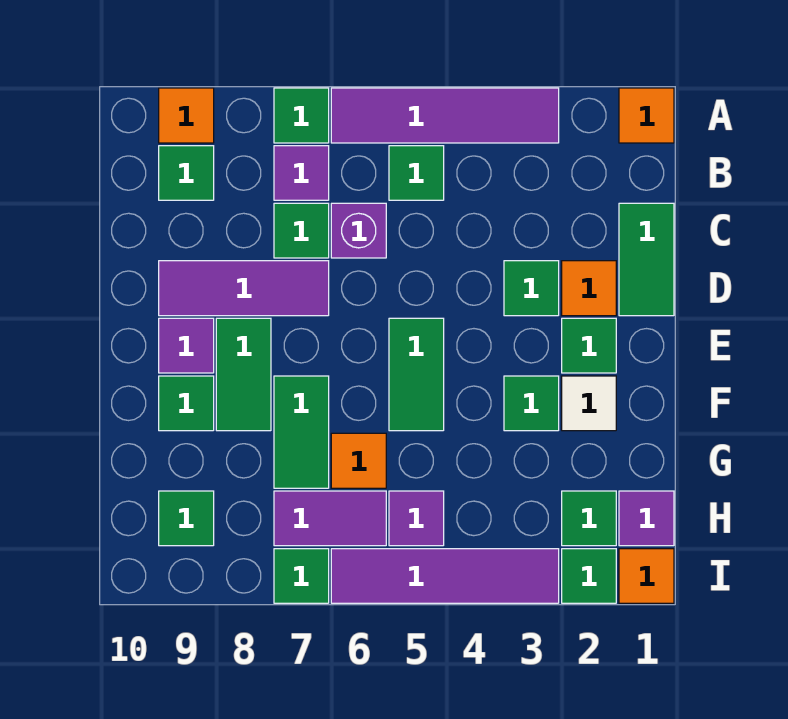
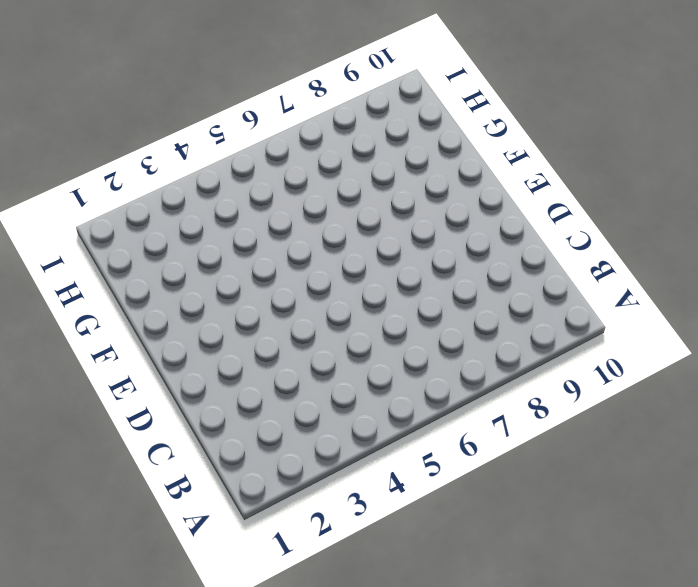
none -> orange tile A1 level 1
none -> purple tile A3:A6 level 1
none -> green tile A7 level 1
none -> orange tile A9 level 1

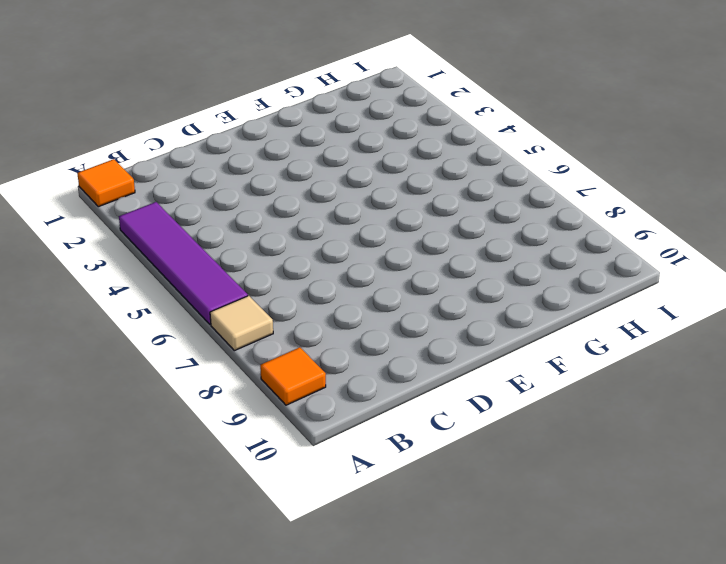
tan tile A7 level 1 -> green tile A7 level 1
none -> green tile B5 level 1
none -> purple tile B7 level 1
none -> green tile B9 level 1
none -> green tile C1:D1 level 1

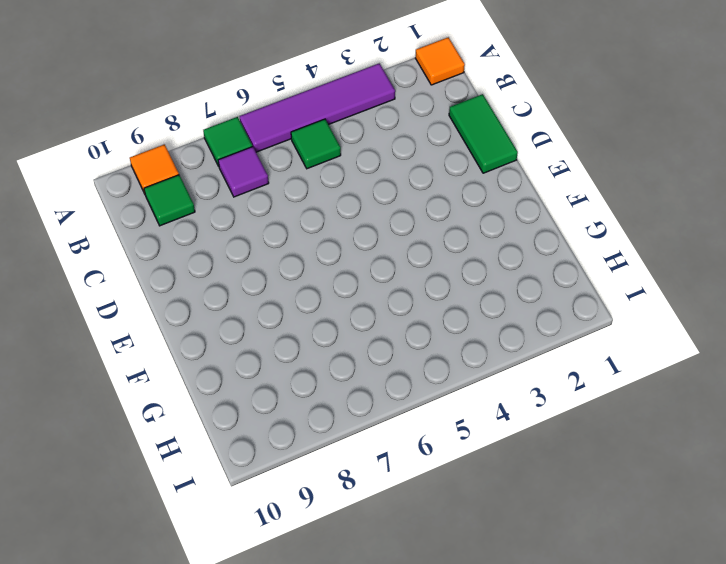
none -> purple brick C6 level 1
none -> green tile C7 level 1
none -> orange tile D2 level 1
none -> green tile D3 level 1

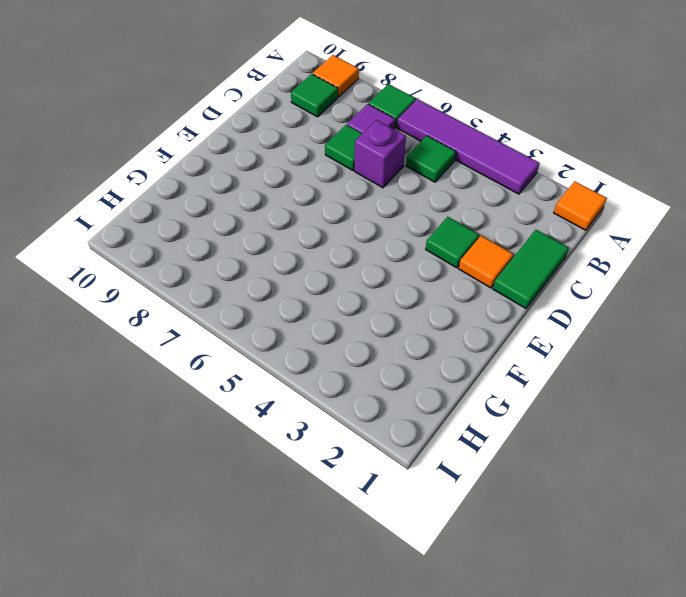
none -> purple tile D7:D9 level 1
none -> green tile E2 level 1
none -> green tile E5:F5 level 1
none -> green tile E8:F8 level 1

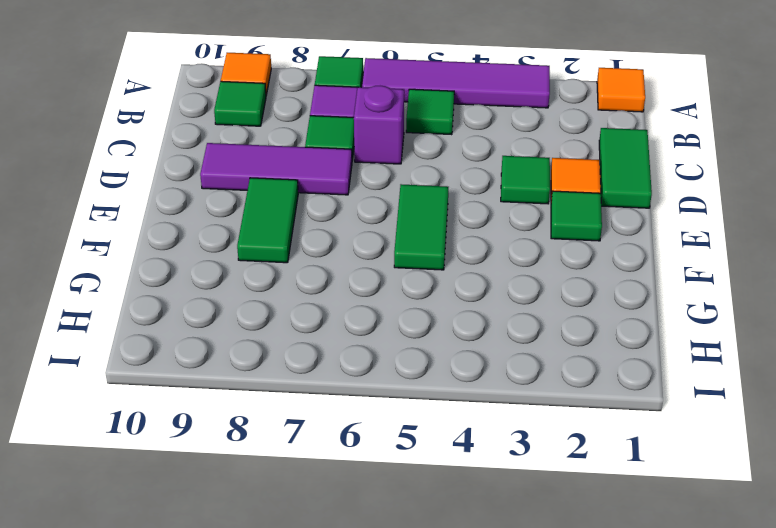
none -> purple tile E9 level 1
none -> white tile F2 level 1
none -> green tile F3 level 1
none -> green tile F7:G7 level 1

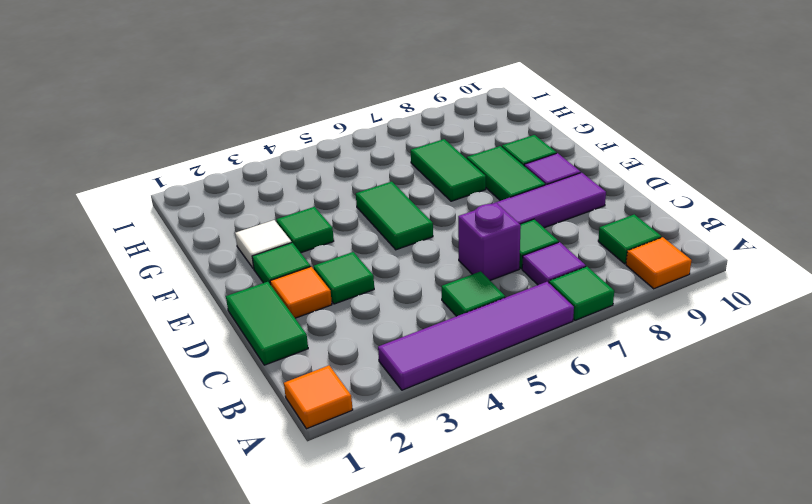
none -> orange tile G6 level 1
none -> purple tile H1 level 1
none -> green tile H2 level 1
none -> purple tile H5 level 1

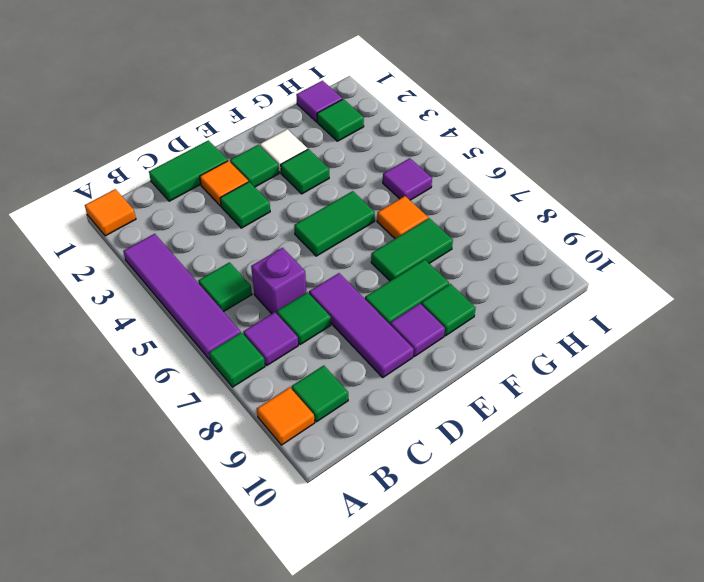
none -> purple tile H6:H7 level 1
none -> green tile H9 level 1
none -> orange tile I1 level 1
none -> green tile I2 level 1

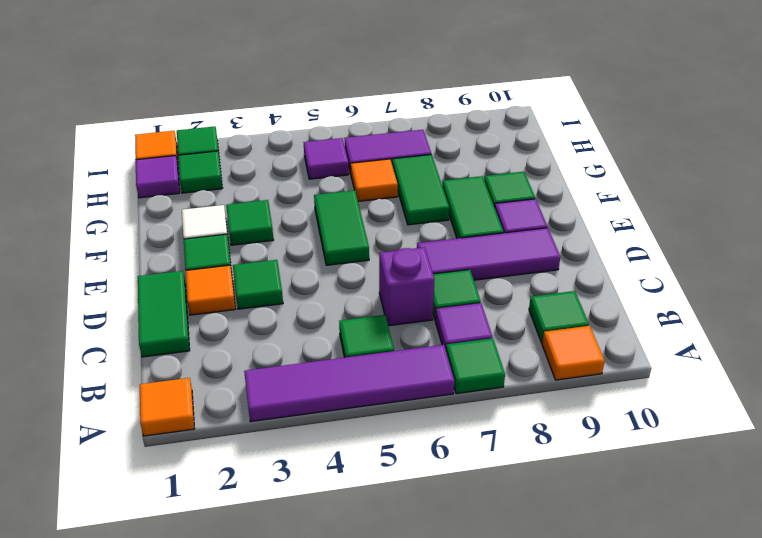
none -> green tile H9 level 1
none -> purple tile I3:I6 level 1
none -> green tile I7 level 1

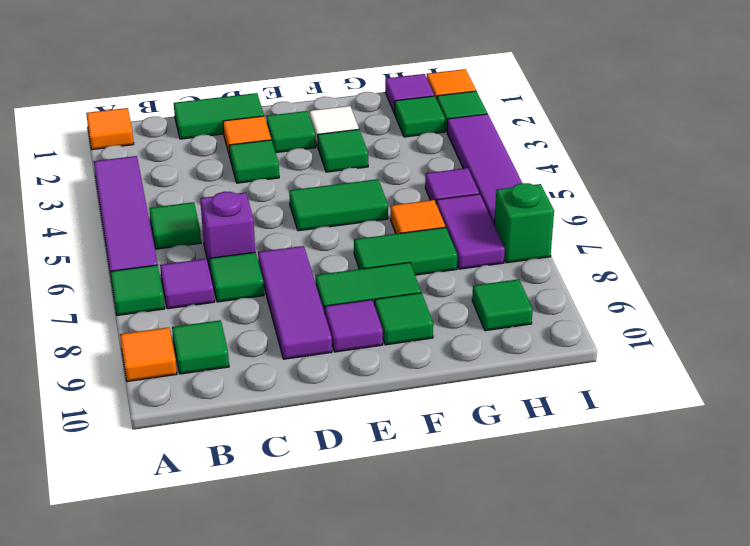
green brick I7 level 1 -> green tile I7 level 1

